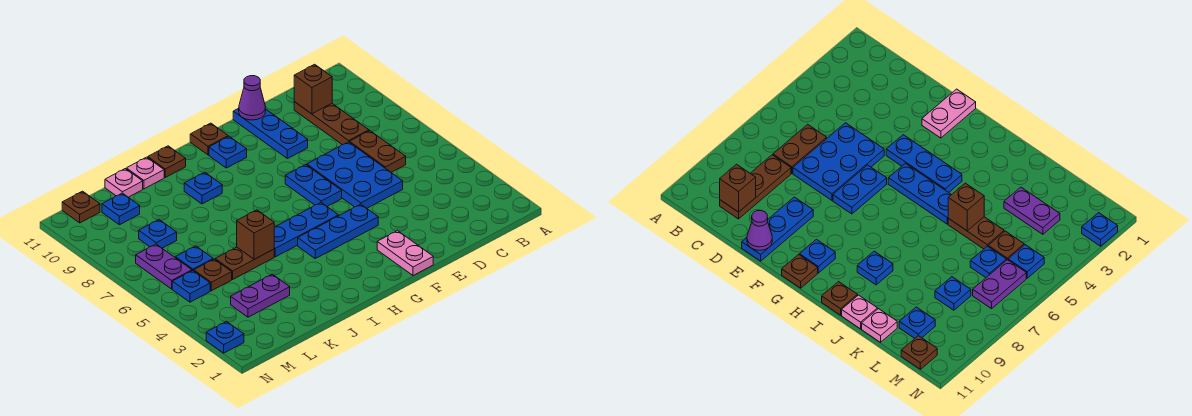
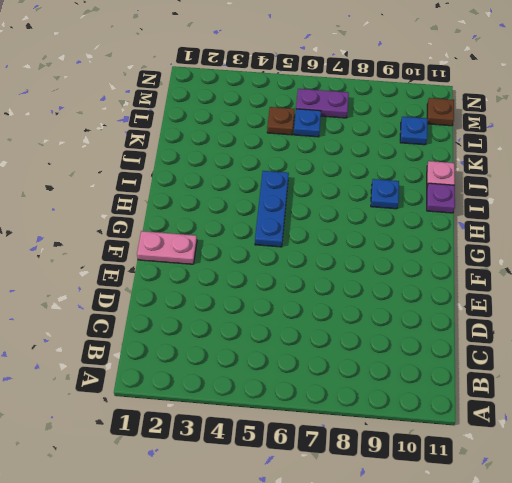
purple plate I11 level 1 -> brown plate I11 level 1
none -> brown plate C6:C7 level 1
none -> brown plate C8:C10 level 1
none -> blue plate D5:E7 level 1

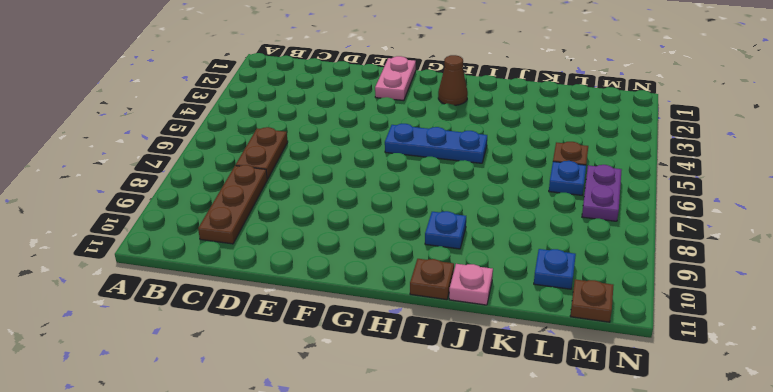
brown cone H2 level 1 -> none
none -> blue plate D5:E7 level 1
none -> blue plate E9:E11 level 1
none -> blue plate F4:H4 level 1

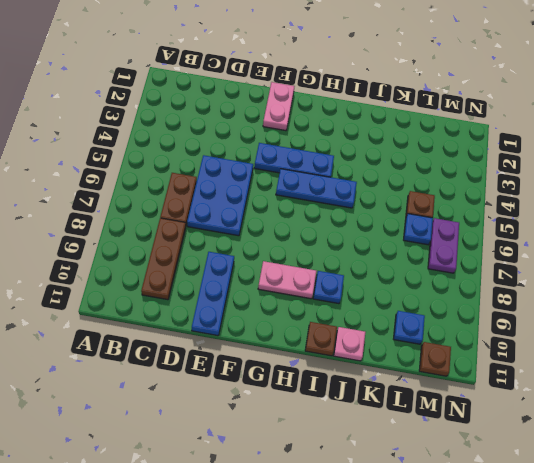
pink plate G9:H9 level 1 -> none
none -> blue plate F6:F7 level 1
none -> blue plate G10 level 1
none -> brown plate G11 level 1

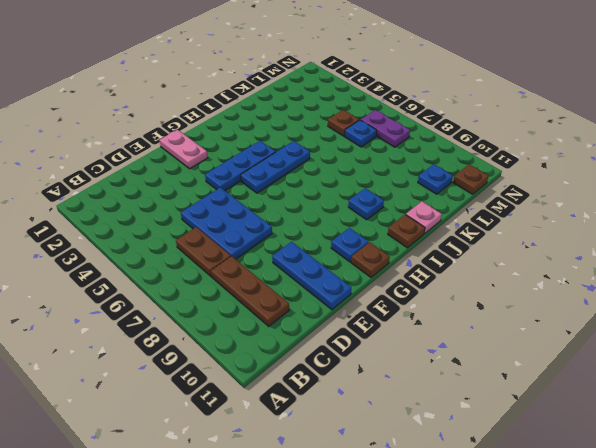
none -> blue plate F6:F7 level 1
none -> brown plate J5:K5 level 1
none -> purple plate K3:L3 level 1

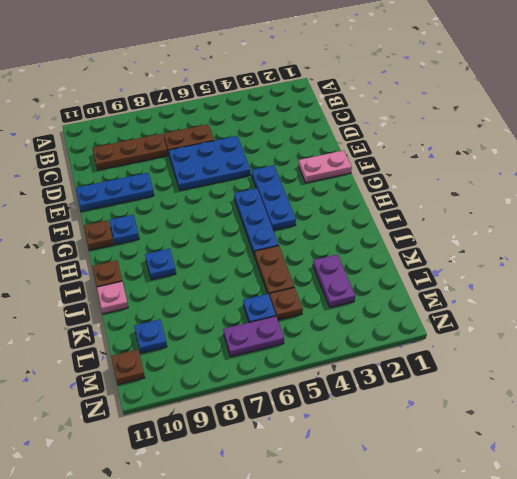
none -> blue plate F6:F7 level 1
none -> pink plate K11 level 1
none -> blue plate L8 level 1

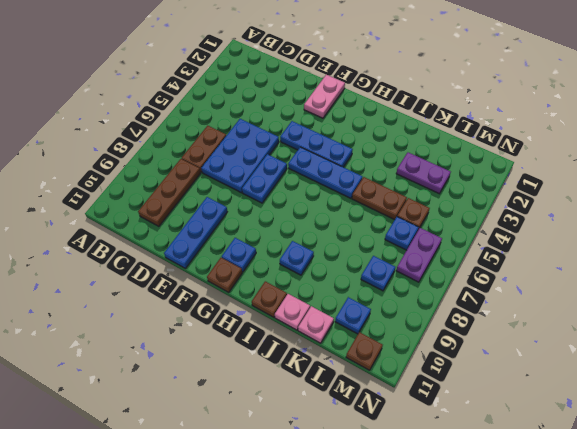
none -> blue plate M5 level 1
none -> blue plate N2 level 1
none -> brown brick C10 level 2

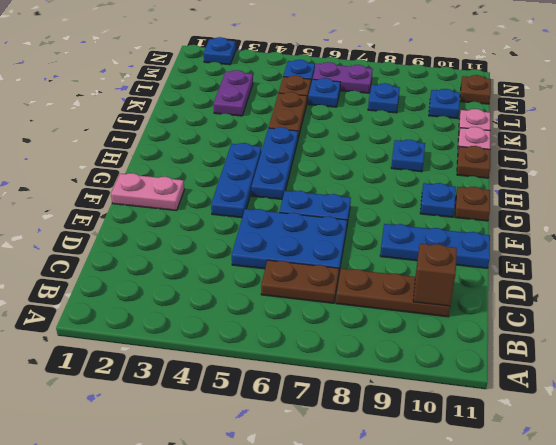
none -> purple cone E11 level 2
none -> brown brick J5 level 2

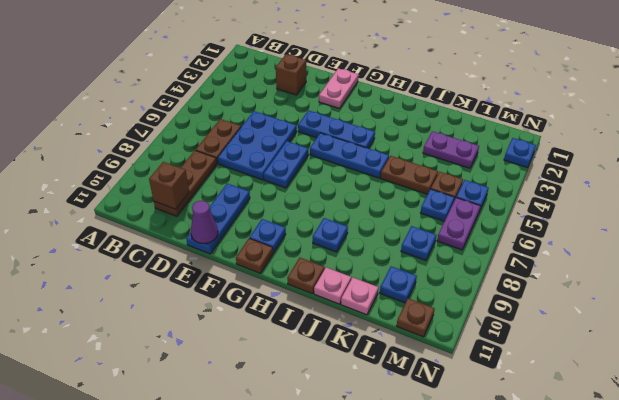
brown brick D2 level 1 -> brown brick J5 level 2

